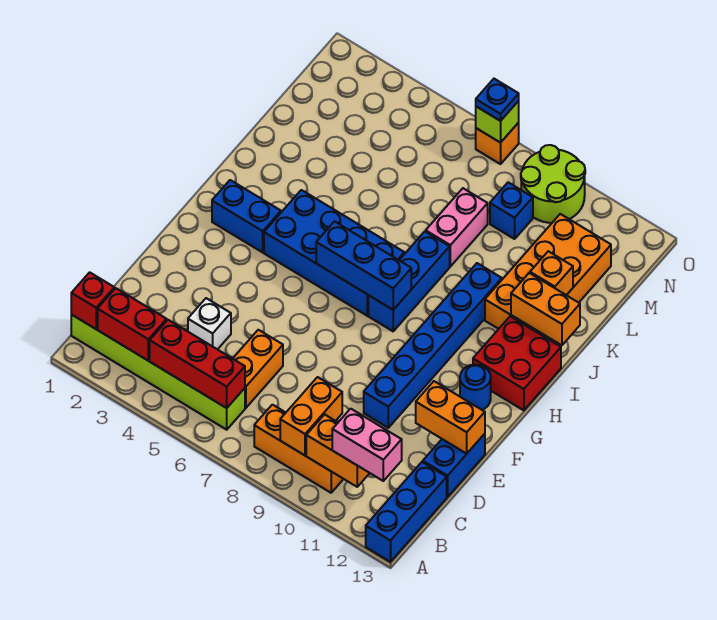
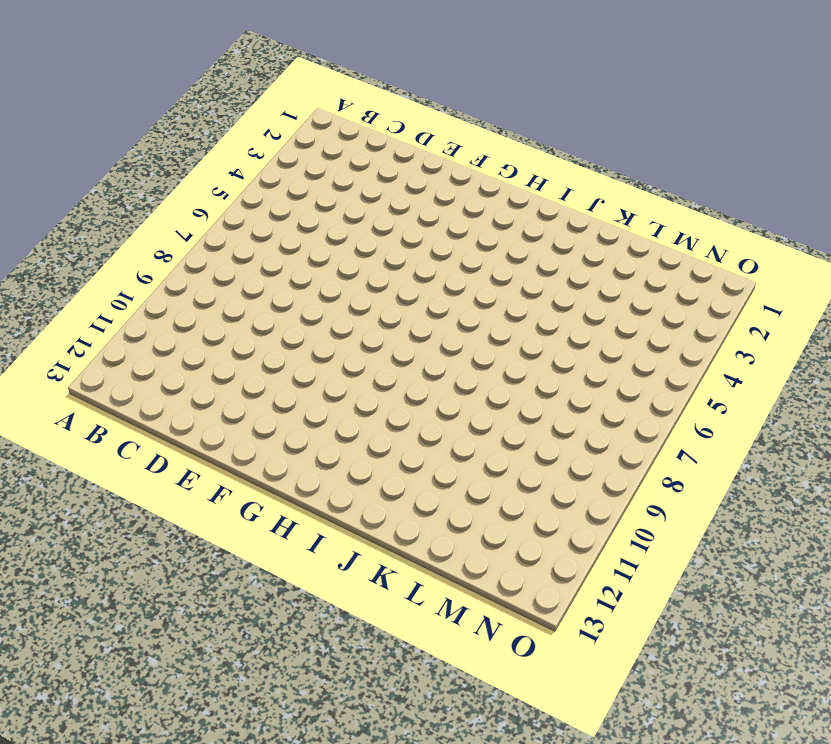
none -> blue brick A13:C13 level 1
none -> lime brick B1:B6 level 1
none -> orange brick B8:B10 level 1

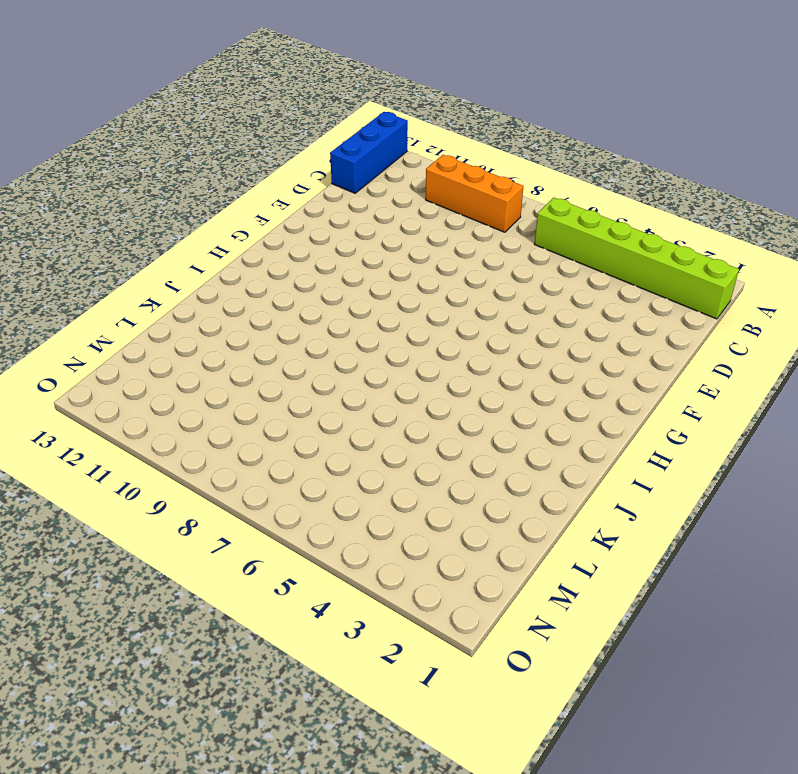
none -> orange brick C6:D6 level 1
none -> white brick D4 level 1
none -> blue brick D13:E13 level 1

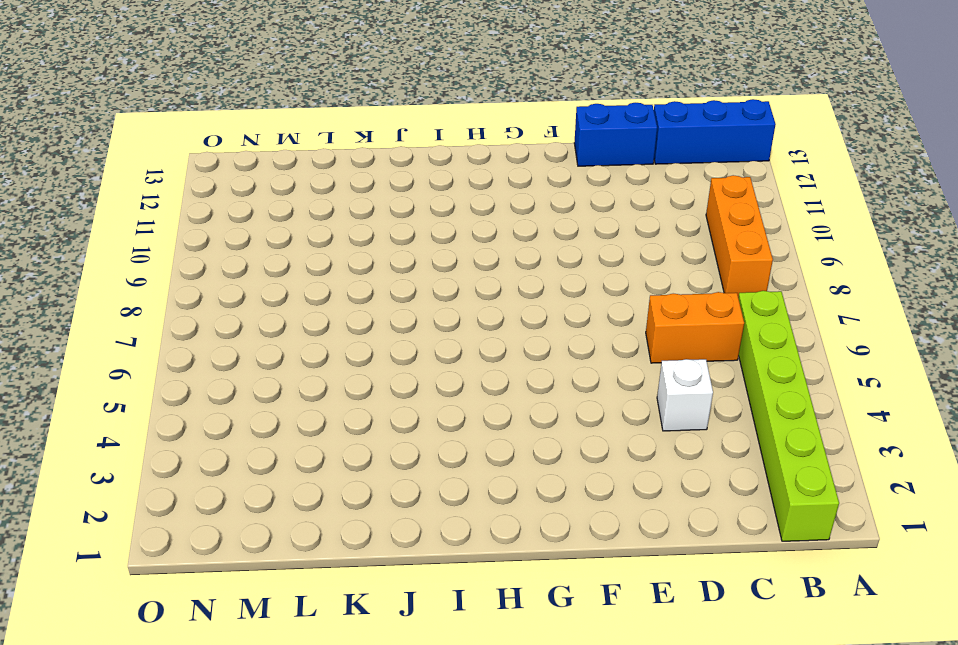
none -> blue brick E10:J10 level 1
none -> blue round brick G12 level 1
none -> blue brick H2:H3 level 1

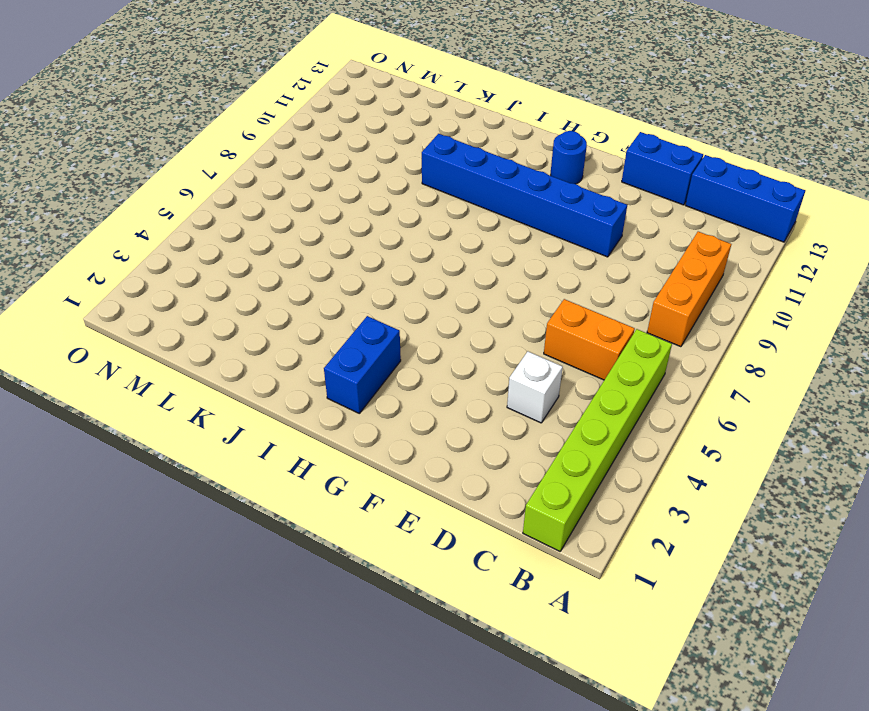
none -> blue brick H4:I7 level 1
none -> blue brick H8:J8 level 1
none -> red brick H12:I13 level 1

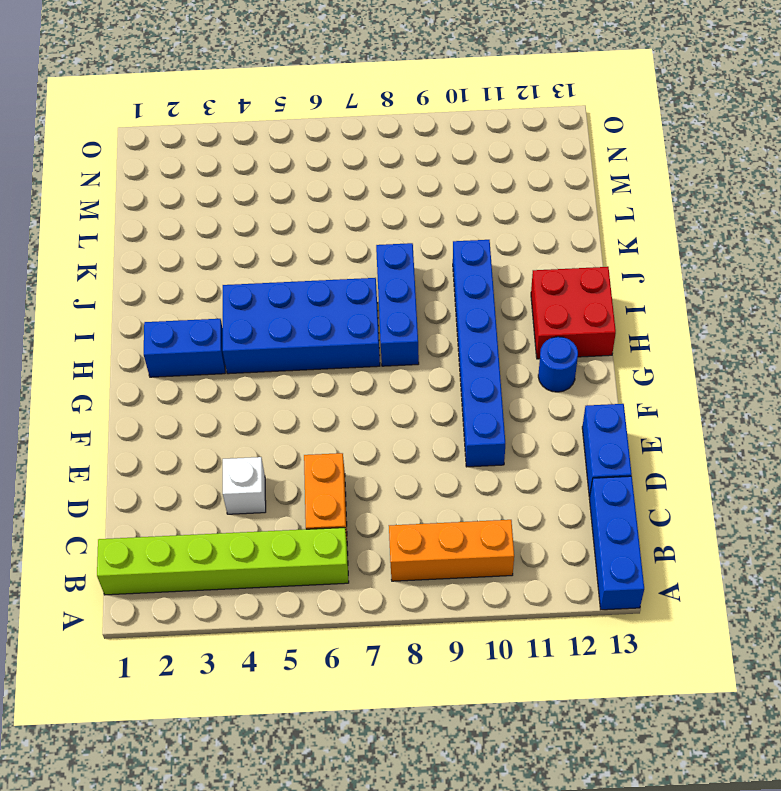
none -> orange brick J11:M12 level 1
none -> pink brick K8:L8 level 1
none -> blue brick M9 level 1

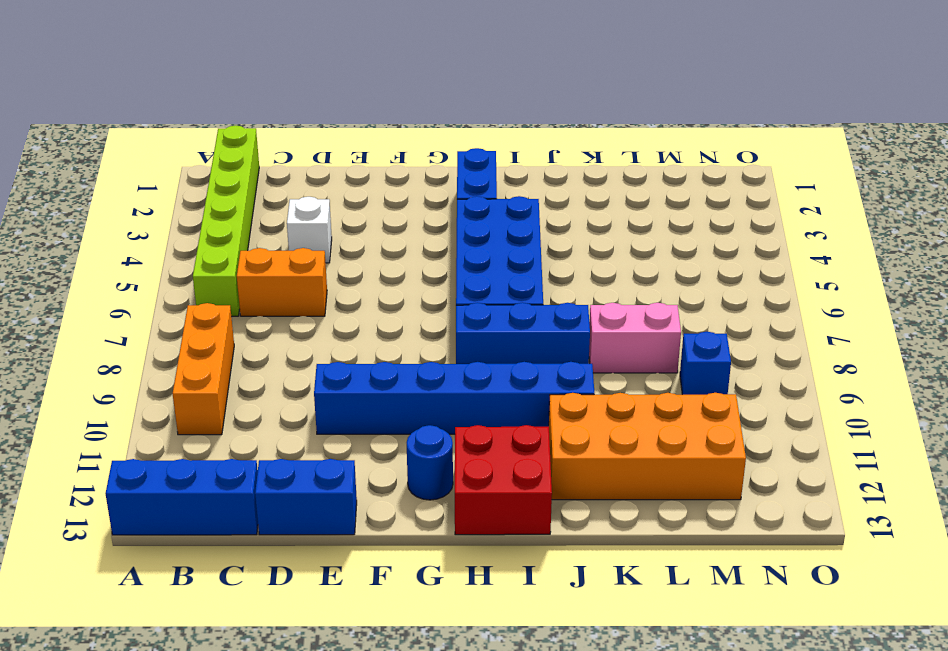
none -> lime round brick N9:O10 level 1
none -> orange brick O7 level 1
none -> red brick B1 level 2

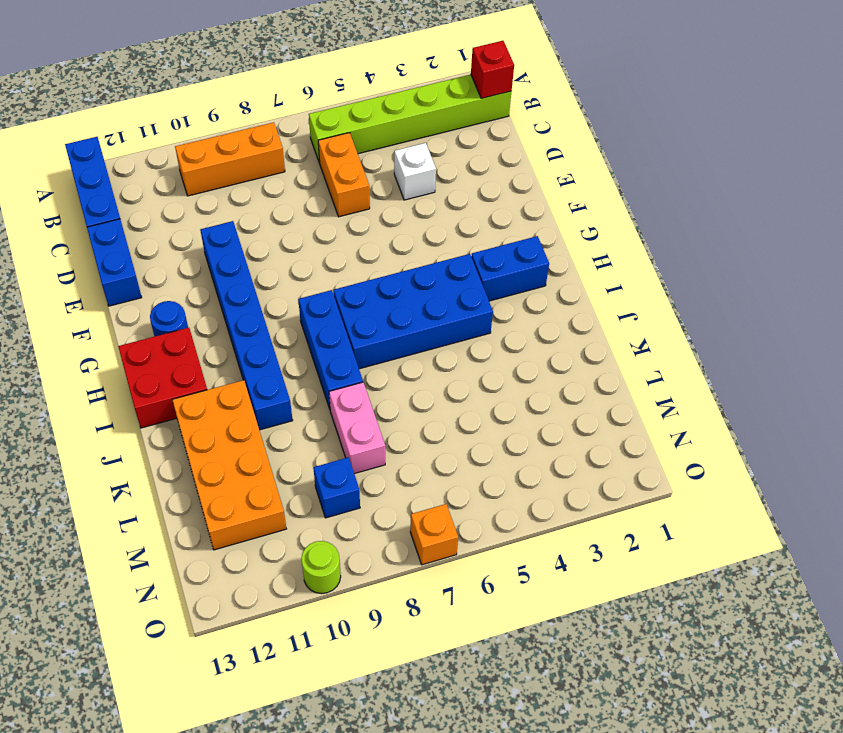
lime round brick O10 level 1 -> lime round brick N9:O10 level 1
none -> red brick B2:B3 level 2
none -> red brick B4:B6 level 2
none -> orange brick B9:C9 level 2

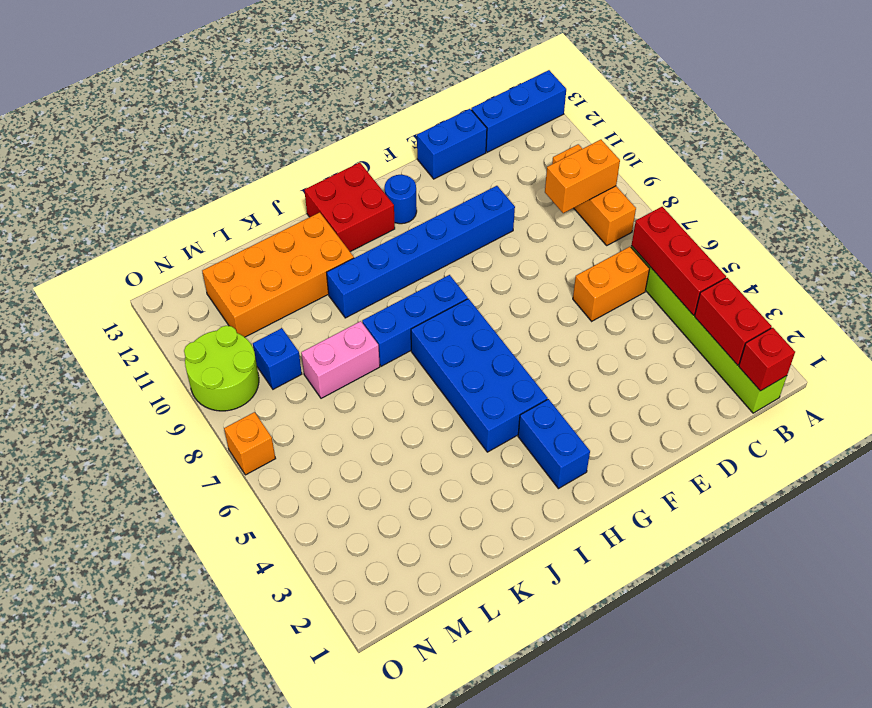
none -> white brick D4 level 1
none -> orange brick B10:B11 level 2
none -> orange brick E12:E13 level 2

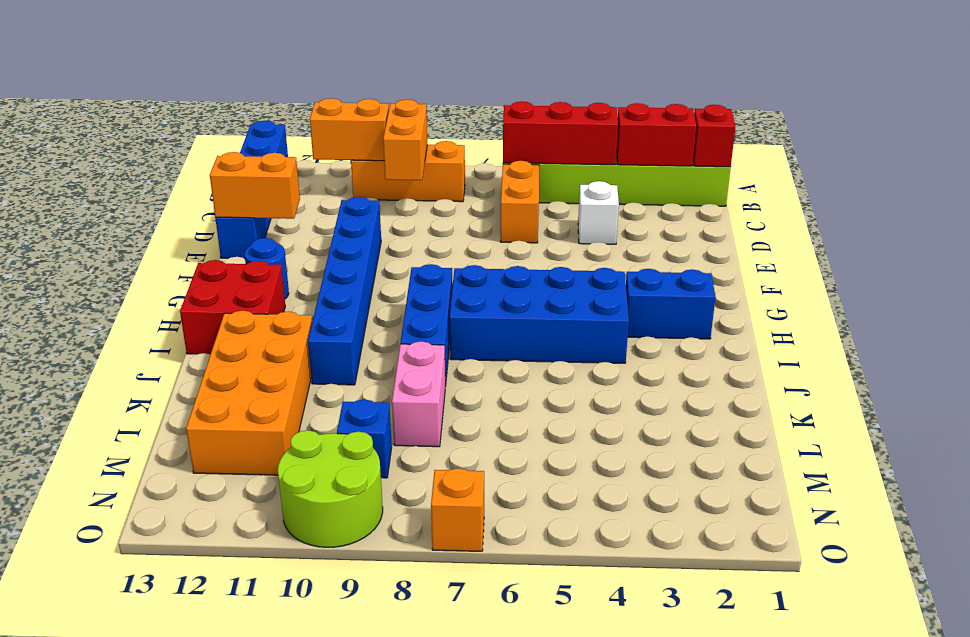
none -> blue brick H6:H8 level 2
none -> orange brick J12:J13 level 2
none -> orange brick K12 level 2

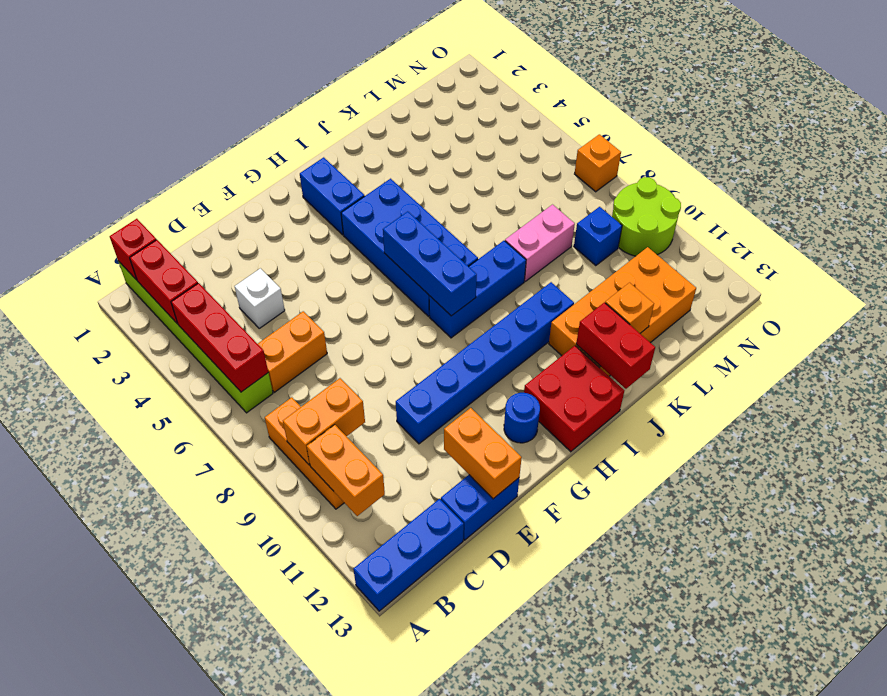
red brick J12:J13 level 2 -> orange brick J12:J13 level 2
none -> lime brick O7 level 2
none -> pink brick B11:B12 level 3
none -> blue plate O7 level 3

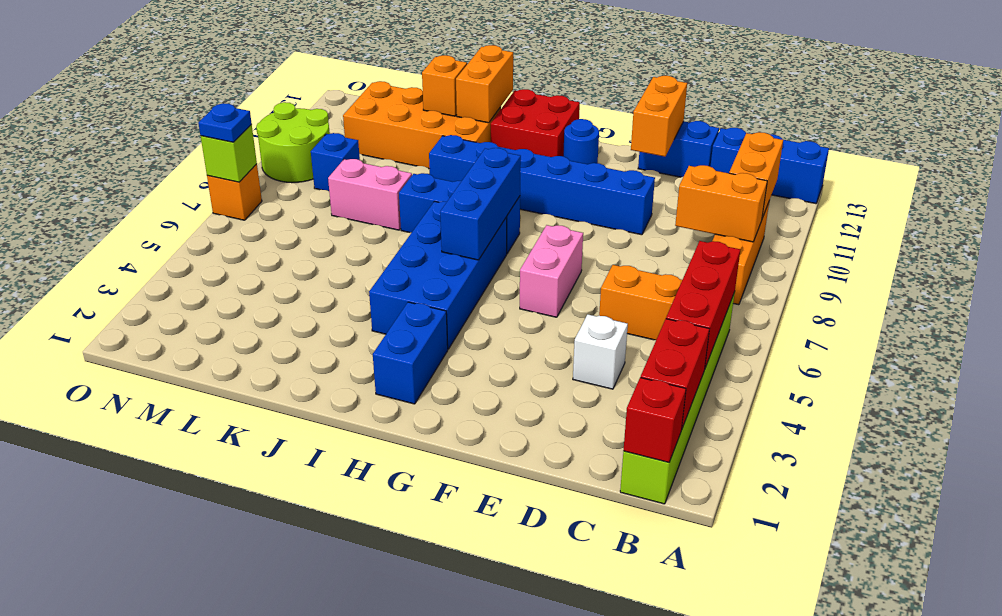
pink brick F6:F7 level 1 -> pink brick B11:B12 level 3

